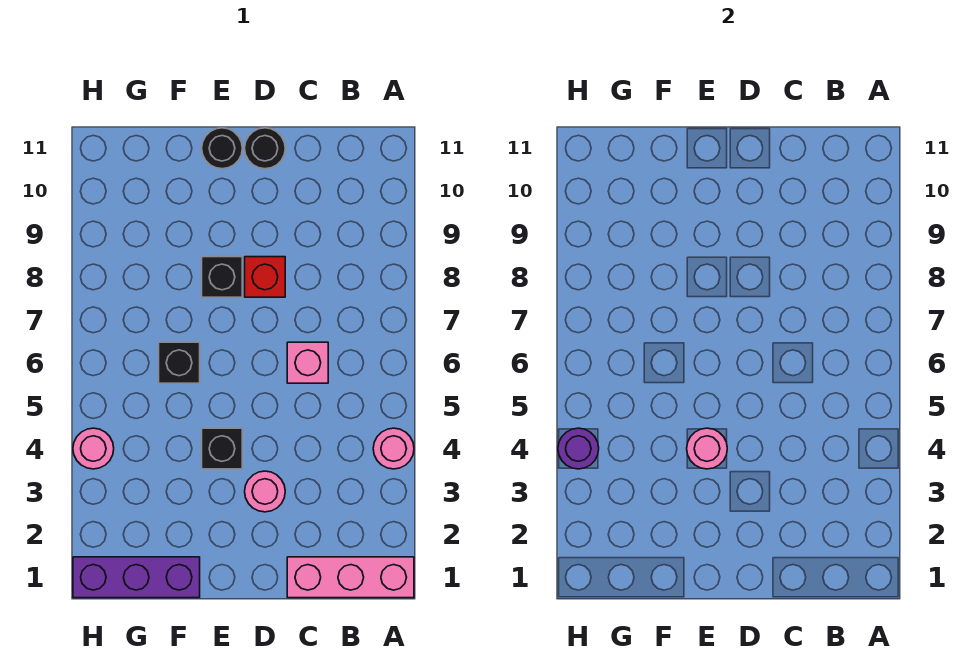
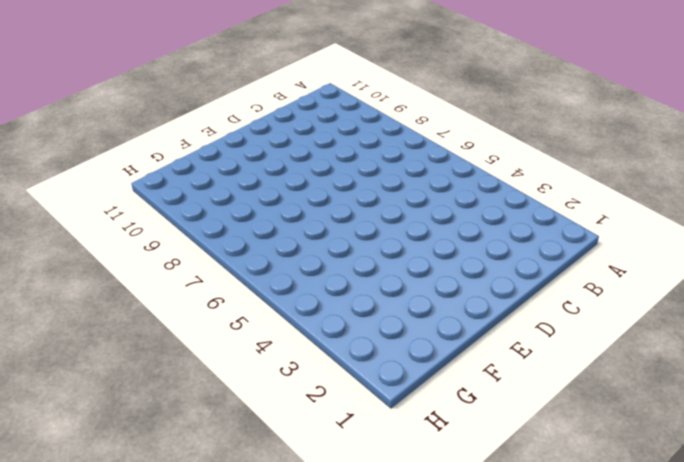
none -> pink brick A1:C1 level 1
none -> pink round brick A4 level 1
none -> pink brick C6 level 1

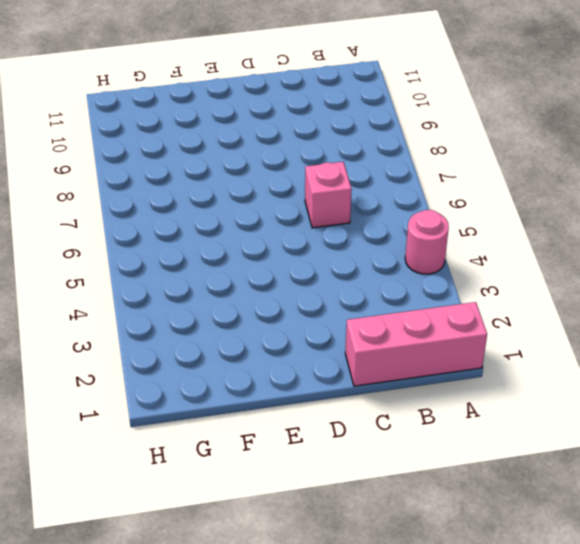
none -> pink round brick D3 level 1
none -> red brick D8 level 1
none -> black round brick D11 level 1

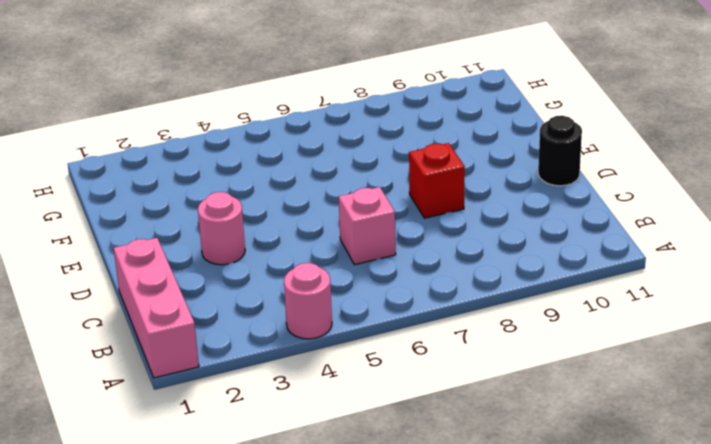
none -> black brick E4 level 1
none -> black brick E8 level 1
none -> black round brick E11 level 1

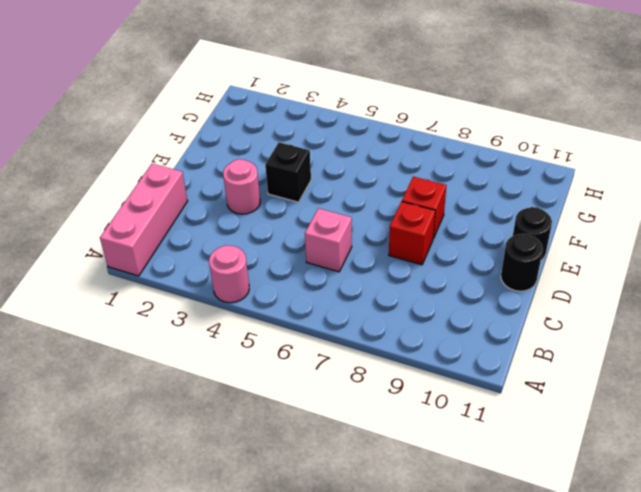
red brick E8 level 1 -> black brick E8 level 1
none -> purple brick F1:H1 level 1
none -> black brick F6 level 1
none -> pink round brick H4 level 1

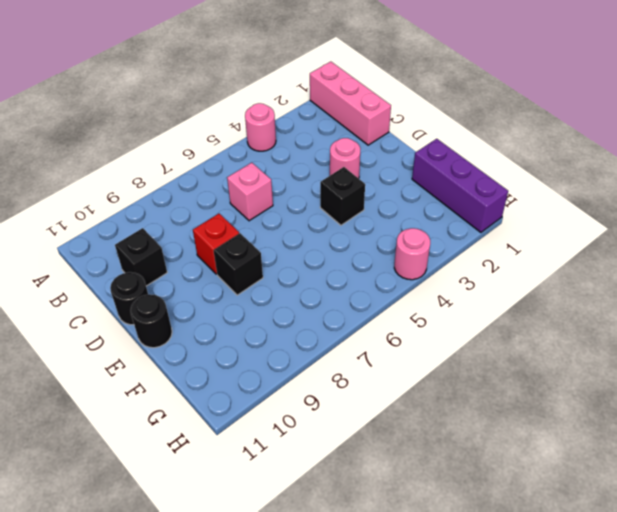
black brick C10 level 1 -> black brick F6 level 1
none -> pink round brick E4 level 2
none -> purple round brick H4 level 2

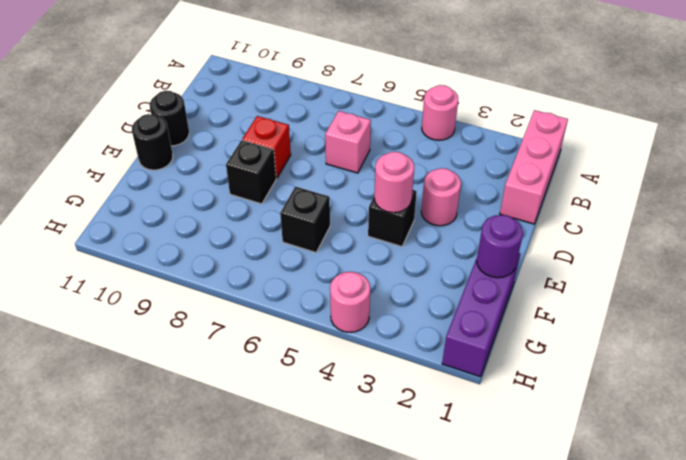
purple round brick F1 level 2 -> purple round brick H4 level 2

